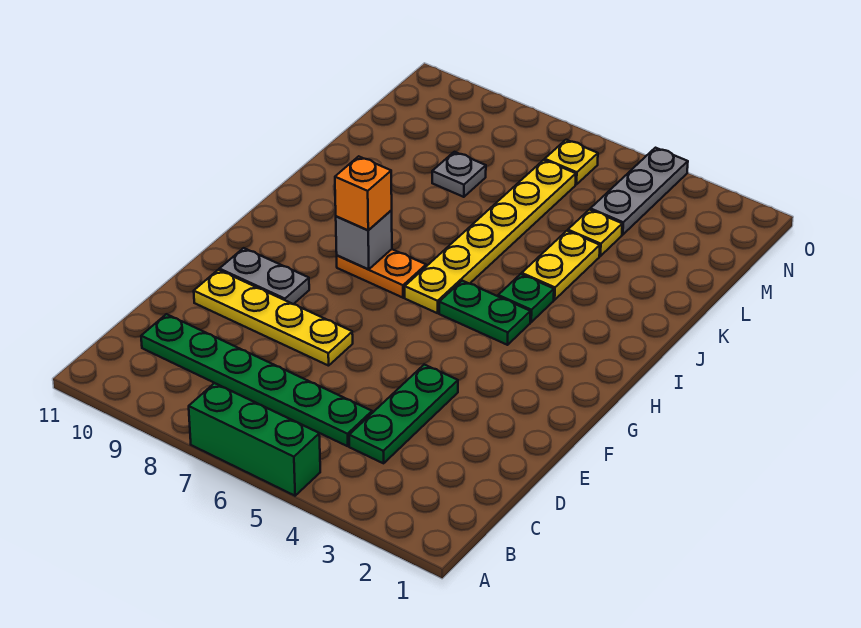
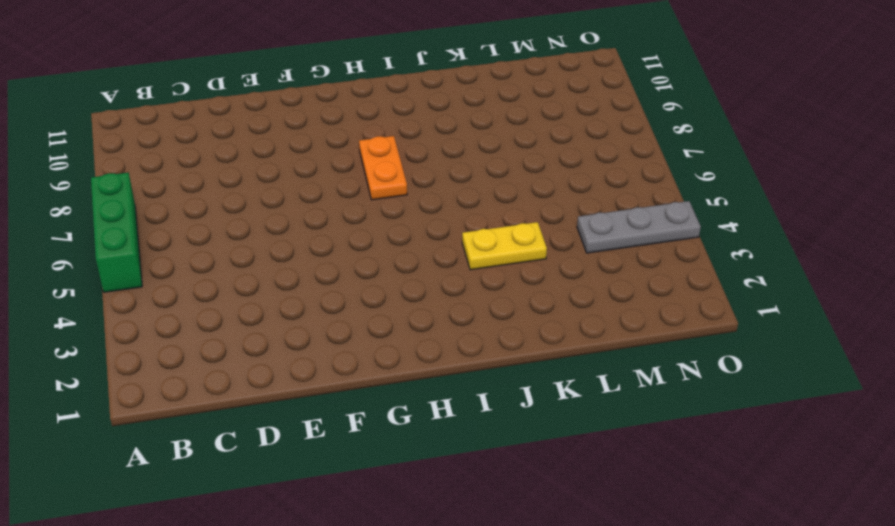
none -> green plate C4:E4 level 1
none -> green plate C5:C10 level 1
none -> yellow plate E7:E10 level 1

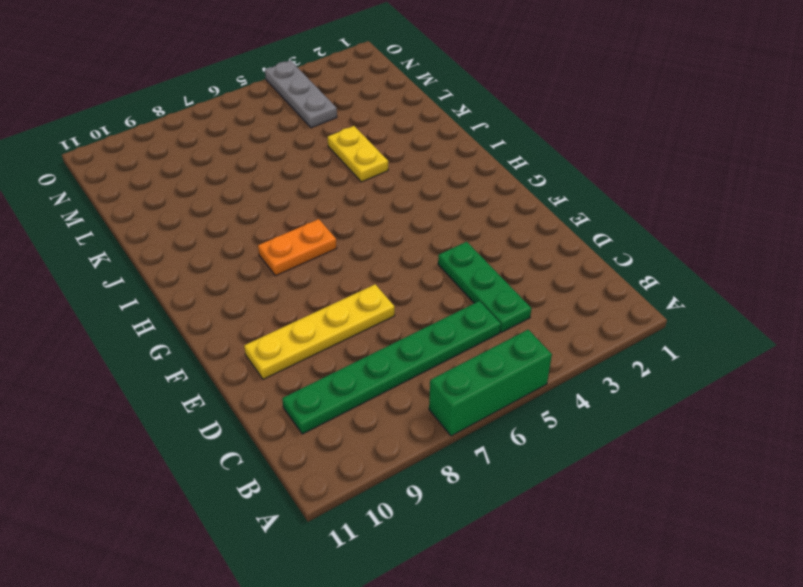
none -> grey plate F9:F10 level 1
none -> green plate H4:H5 level 1
none -> yellow plate H6:M6 level 1

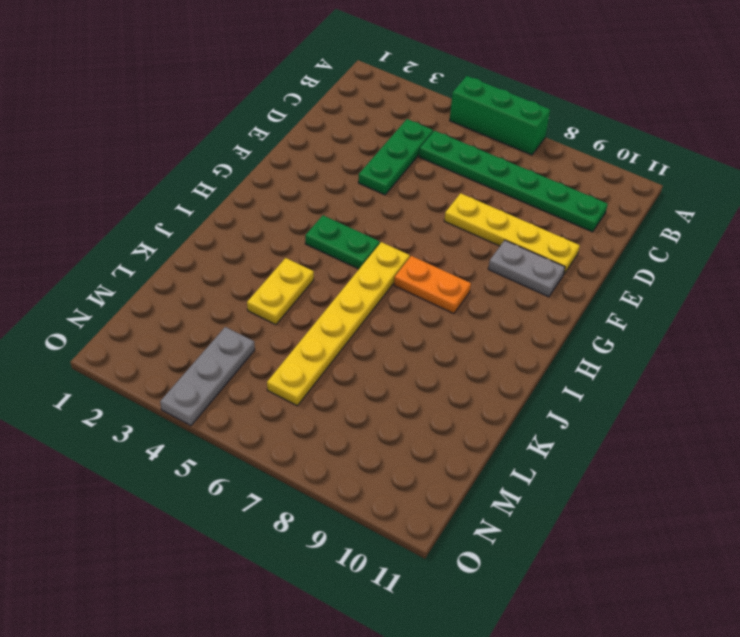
none -> green plate I4 level 1
none -> yellow plate L4 level 1
none -> grey plate L8 level 1

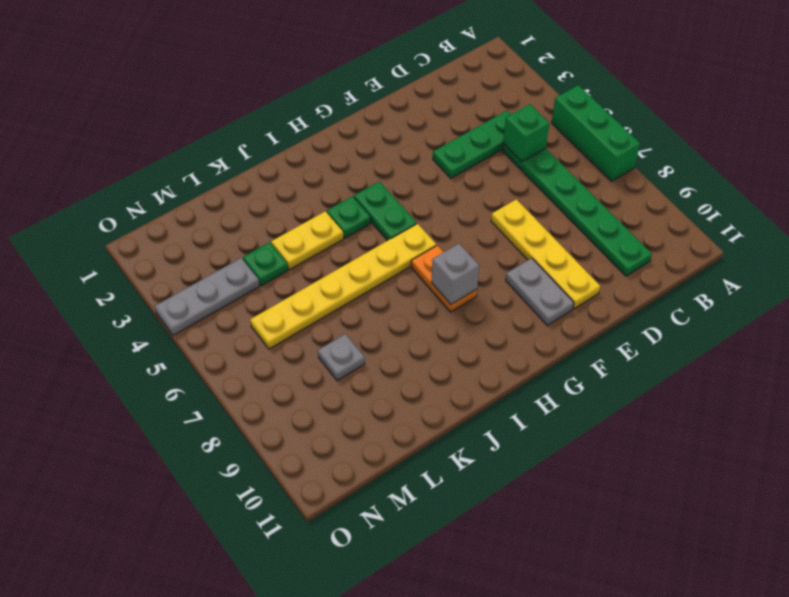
green brick C5 level 2 -> none
green plate L4 level 1 -> yellow plate L4 level 1
none -> yellow plate N6 level 1
none -> orange brick H8 level 3

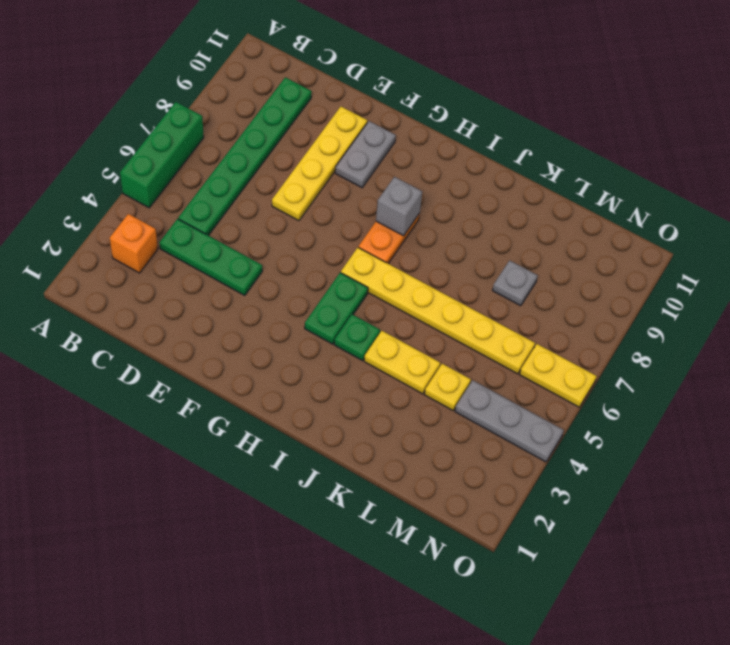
orange brick B3 level 1 -> orange brick H8 level 3
yellow plate N6:O6 level 1 -> yellow plate N6 level 1

